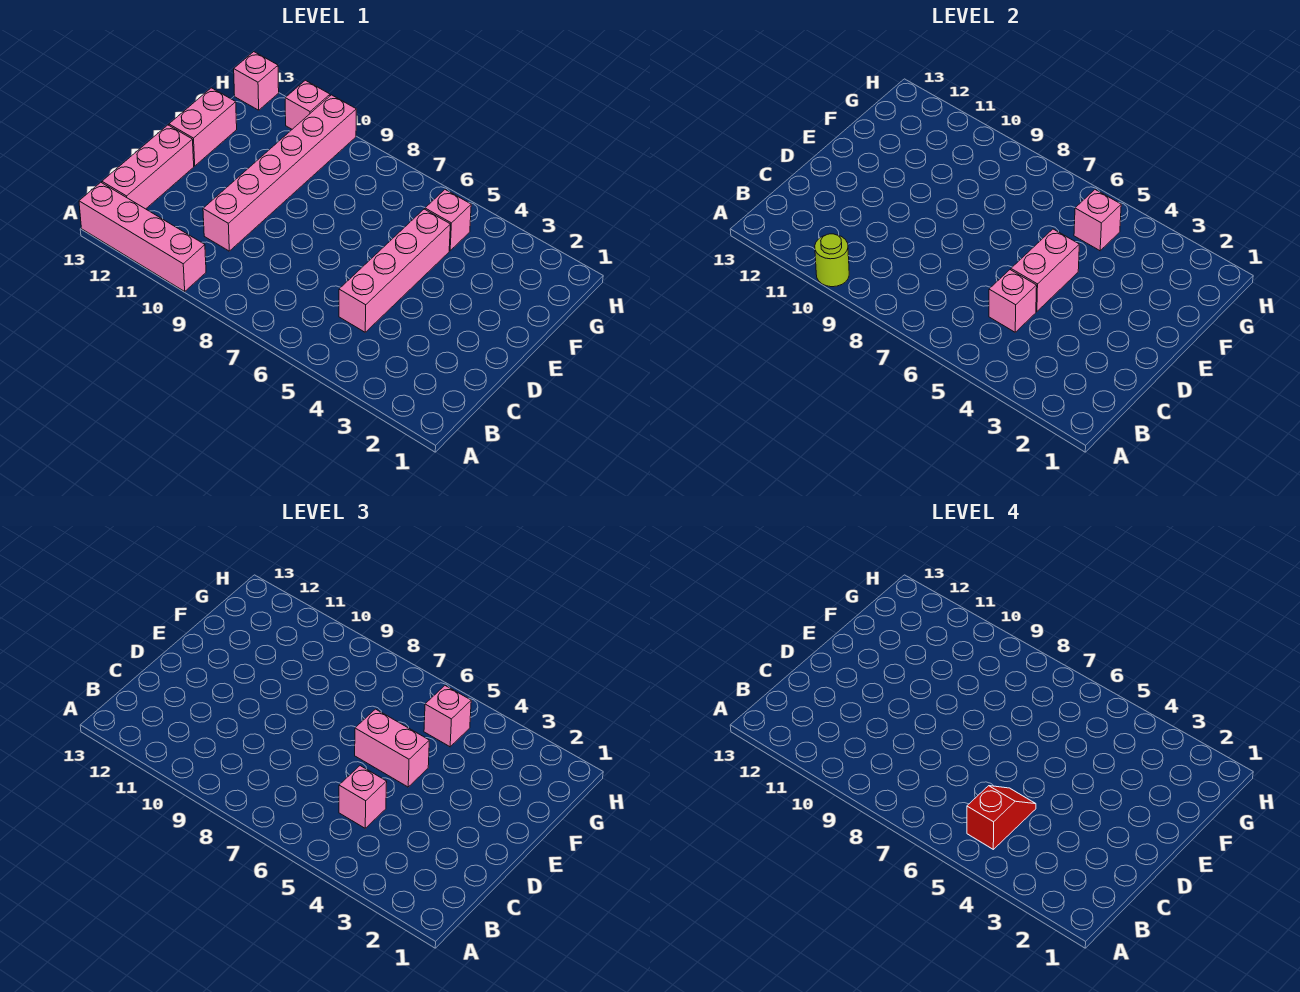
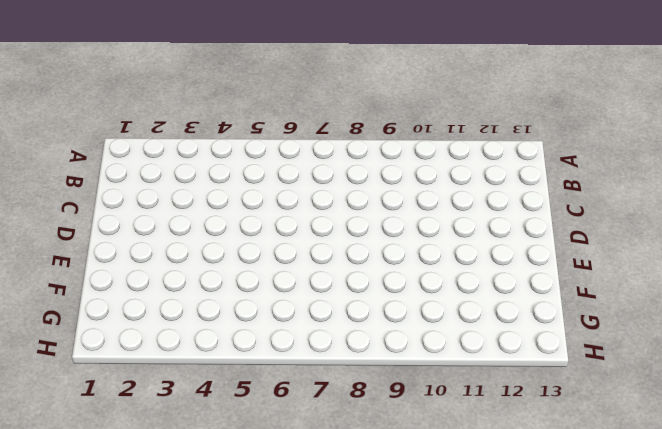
none -> pink brick A10:A13 level 1
none -> pink brick B13:D13 level 1
none -> pink brick C5:F5 level 1

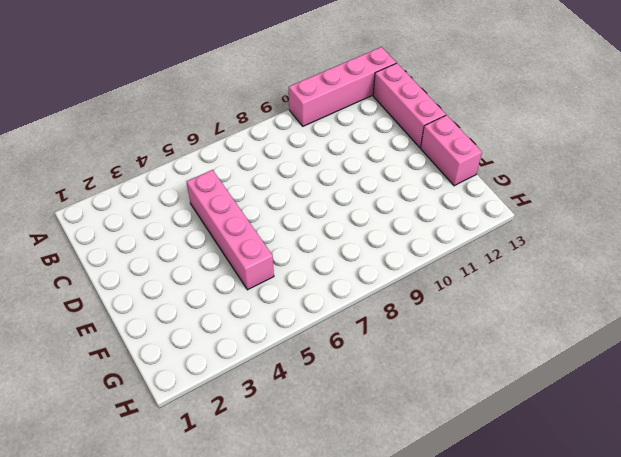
none -> pink brick C10:H10 level 1
none -> pink brick G5 level 1
none -> pink brick H11 level 1

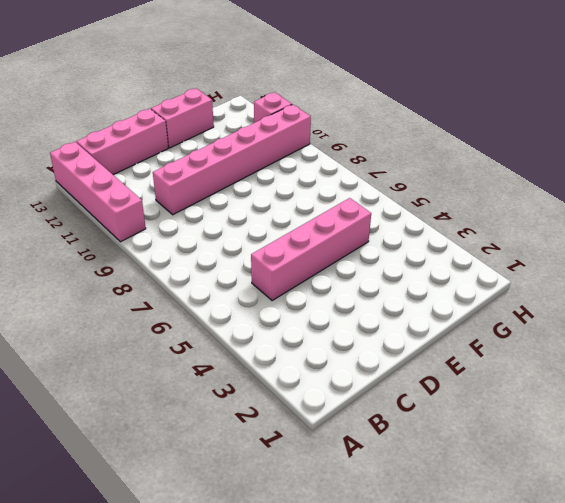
none -> pink brick G5 level 1
none -> pink brick H13 level 1
none -> lime round brick A10 level 2

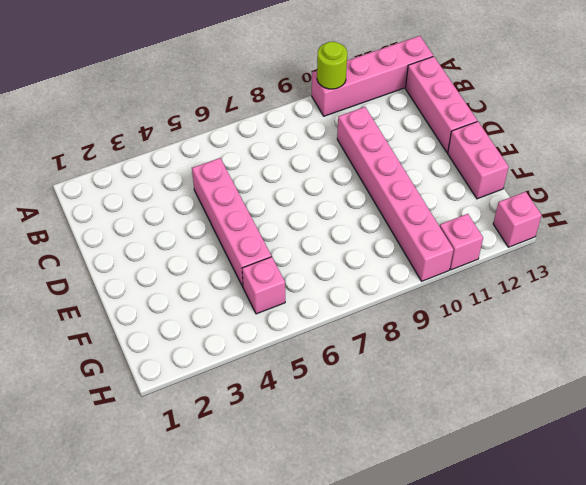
none -> pink brick C5 level 2
none -> pink brick D5:E5 level 2
none -> pink brick G5 level 2

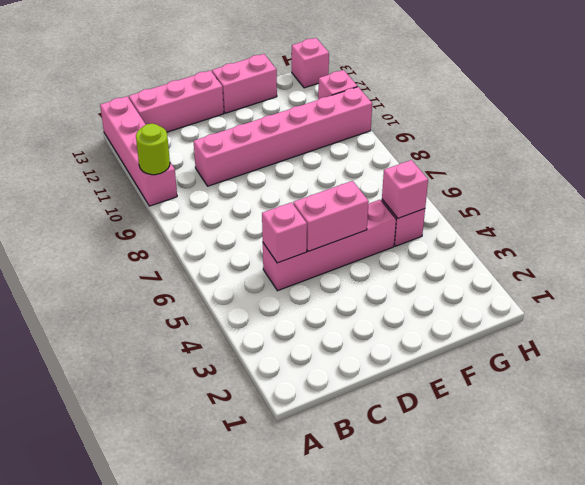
none -> pink brick C5 level 3
none -> pink brick E5:E6 level 3
none -> pink brick G5 level 3

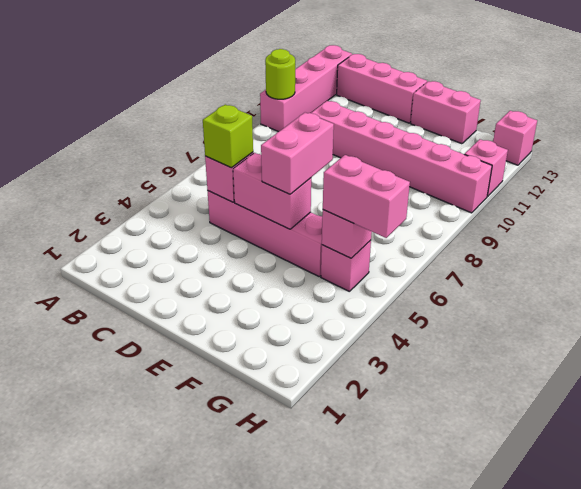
lime brick C5 level 3 -> pink brick C5 level 3
pink brick G5:H5 level 3 -> pink brick G5 level 3
none -> red slope B5:C5 level 4 top B

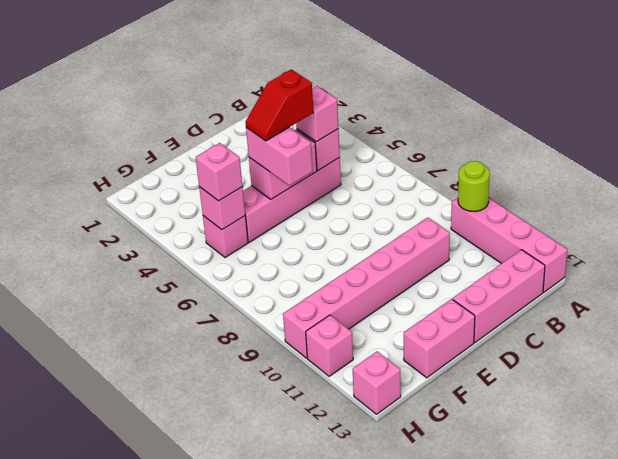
red slope D5:E5 level 4 top D -> red slope B5:C5 level 4 top B

